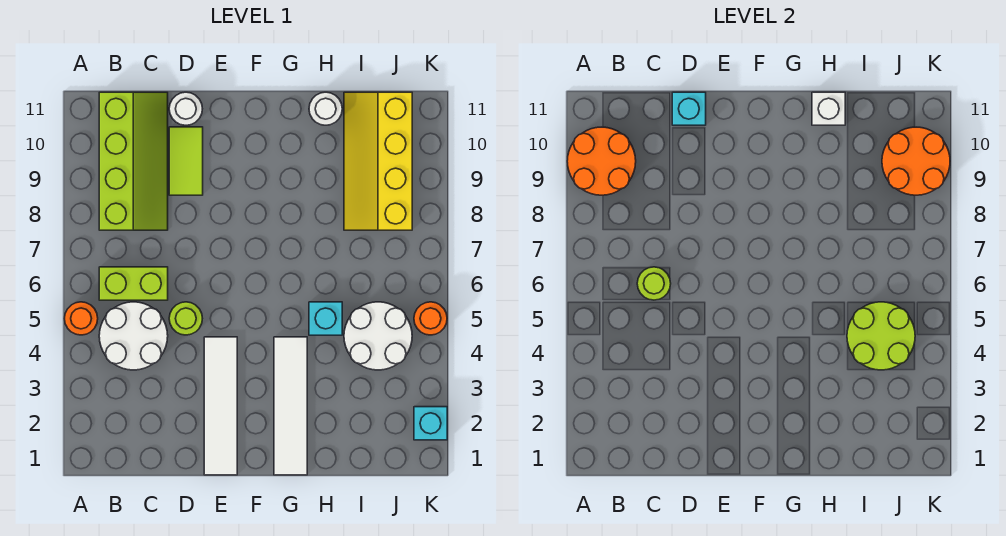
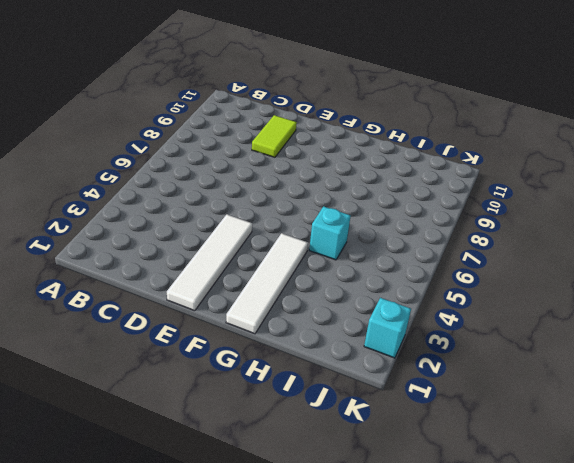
none -> orange round brick A5 level 1
none -> white round brick B4:C5 level 1
none -> lime brick B6:C6 level 1

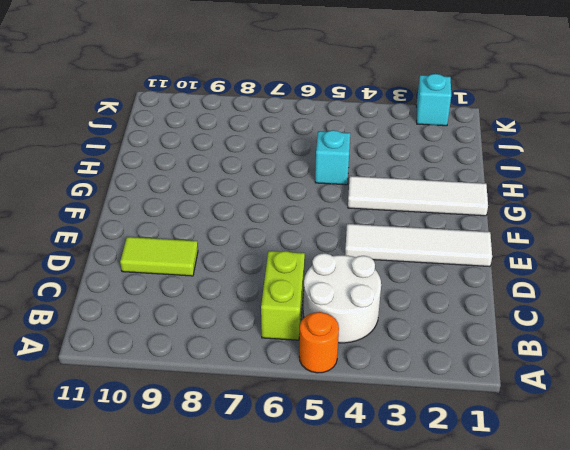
none -> lime slope B8:C11 level 1 top B
none -> lime round brick D5 level 1
none -> white round brick D11 level 1

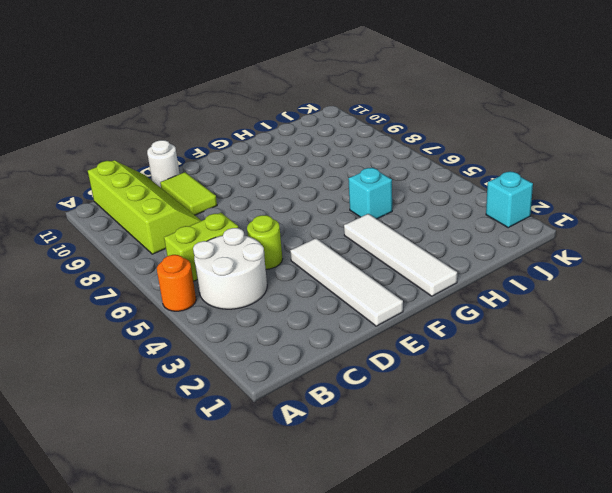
none -> white round brick H11 level 1
none -> white round brick I4:J5 level 1
none -> yellow slope I8:J11 level 1 top J

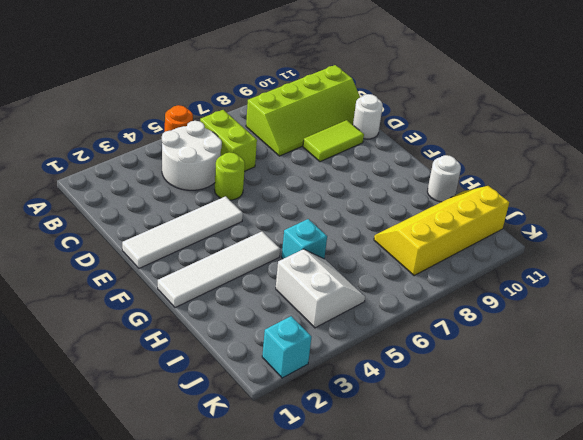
white slope I4:J5 level 1 top 4 -> white round brick I4:J5 level 1
none -> orange round brick K5 level 1
none -> orange round brick A9:B10 level 2
none -> lime round brick C6 level 2

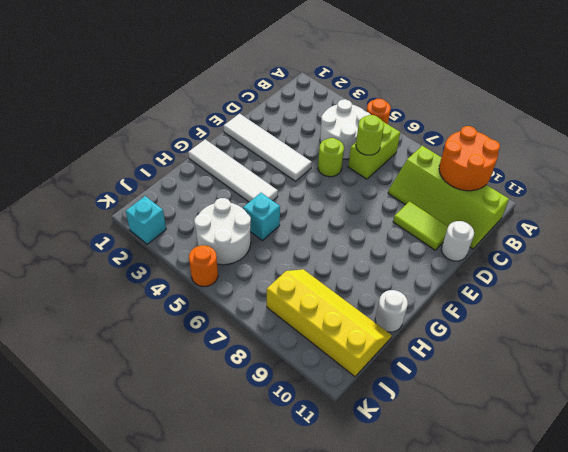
none -> cyan brick D11 level 2
none -> white brick H11 level 2
none -> lime round brick I4:J5 level 2

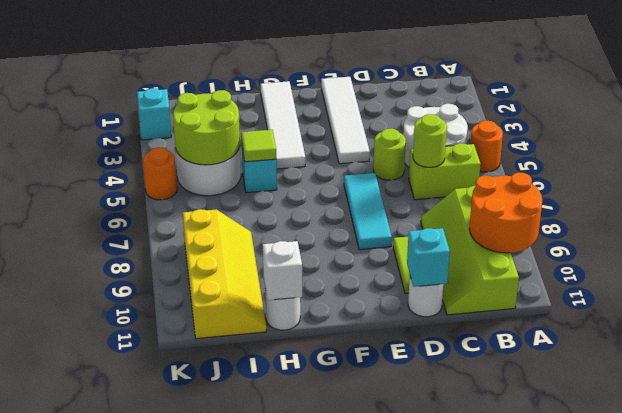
cyan tile E6:E8 level 1 -> none
lime tile H5 level 2 -> none
none -> orange round brick J9:K10 level 2

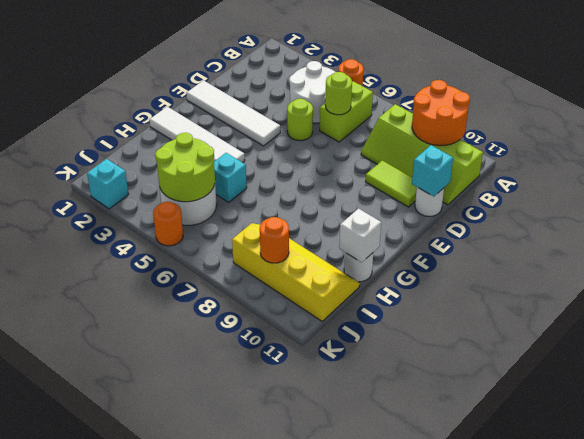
orange round brick J9 level 2 -> orange round brick J9:K10 level 2

